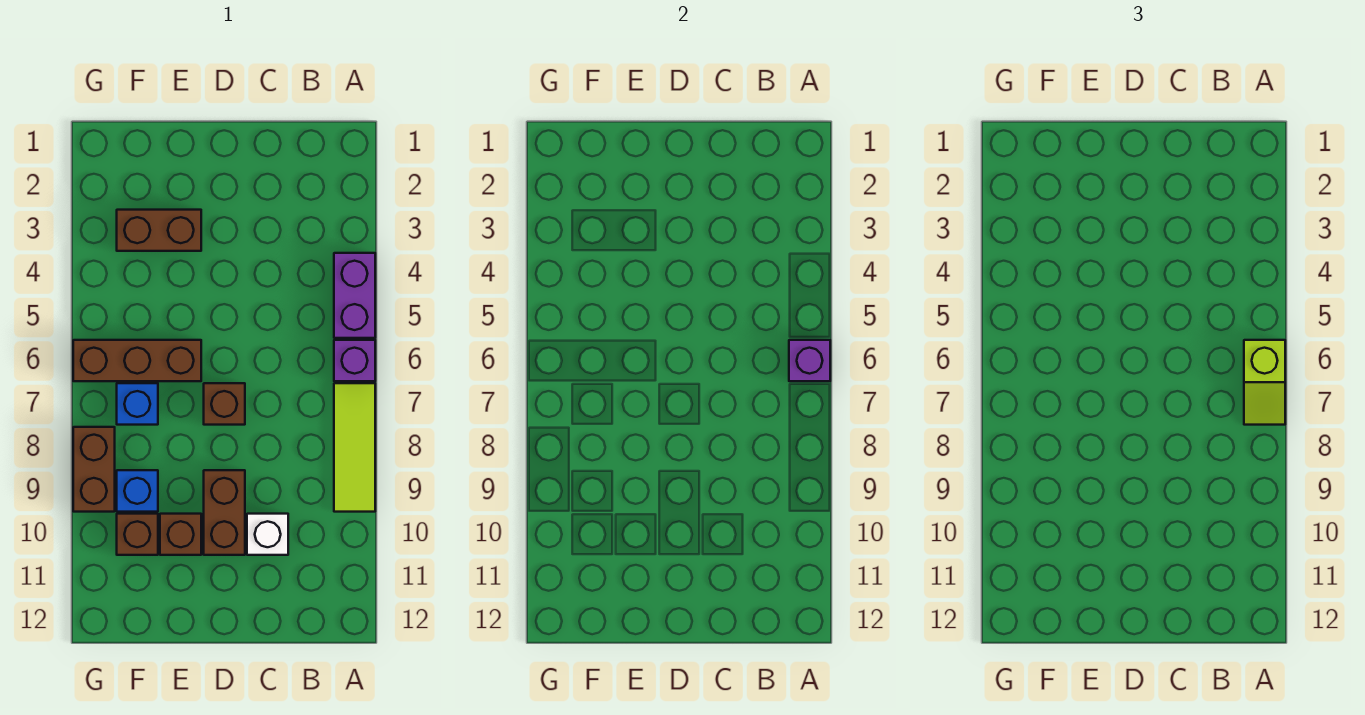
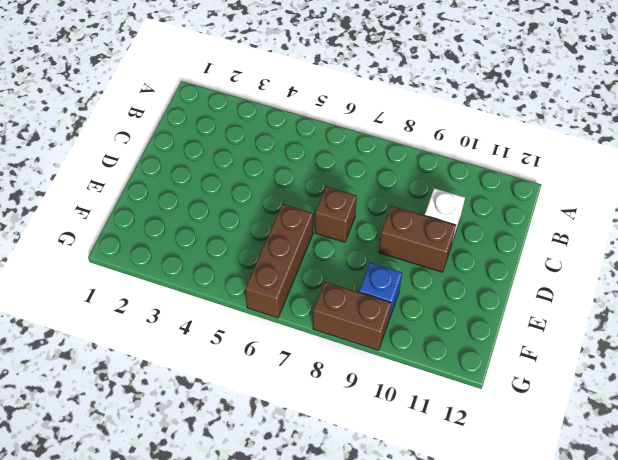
none -> purple brick A4:A5 level 1
none -> purple brick A6 level 1
none -> lime tile A7:A9 level 1

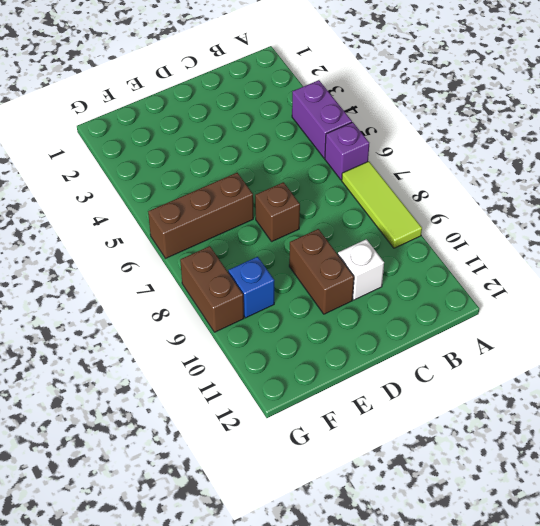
none -> brown brick E3:F3 level 1
none -> brown brick E10 level 1
none -> blue brick F7 level 1

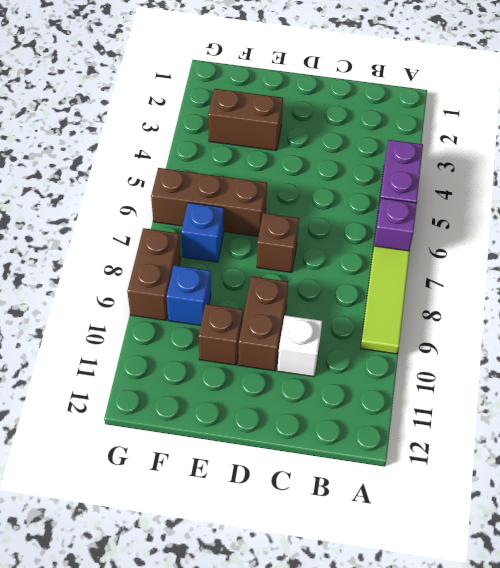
none -> brown brick F10 level 1
none -> purple brick A6 level 2
none -> lime slope A6:A7 level 3 top 6

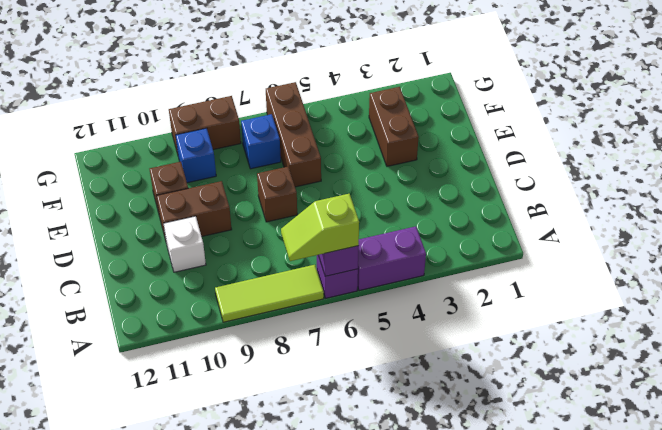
none -> brown brick F10 level 1

